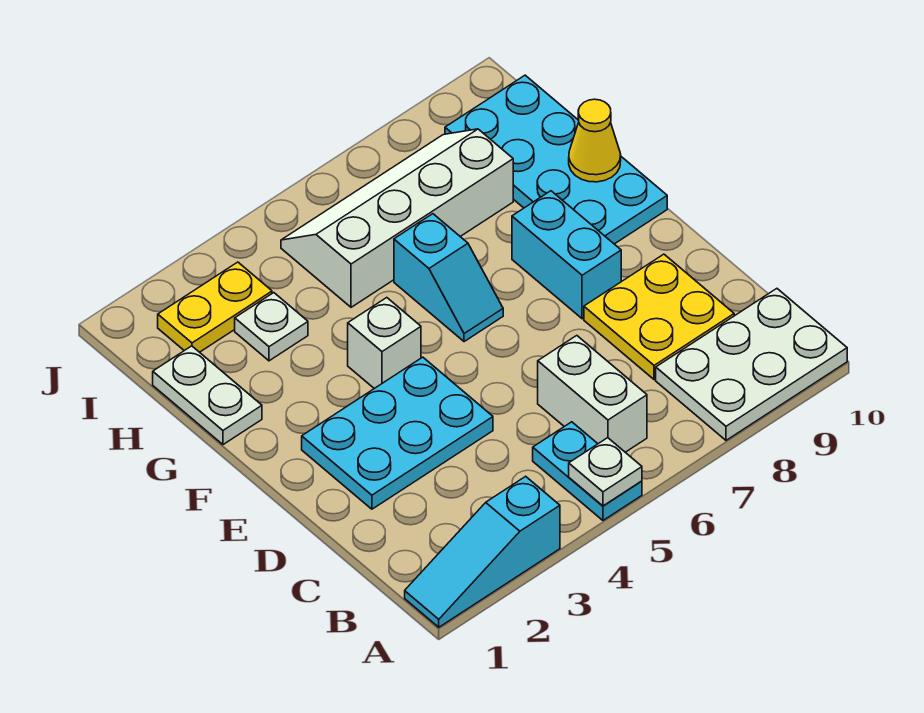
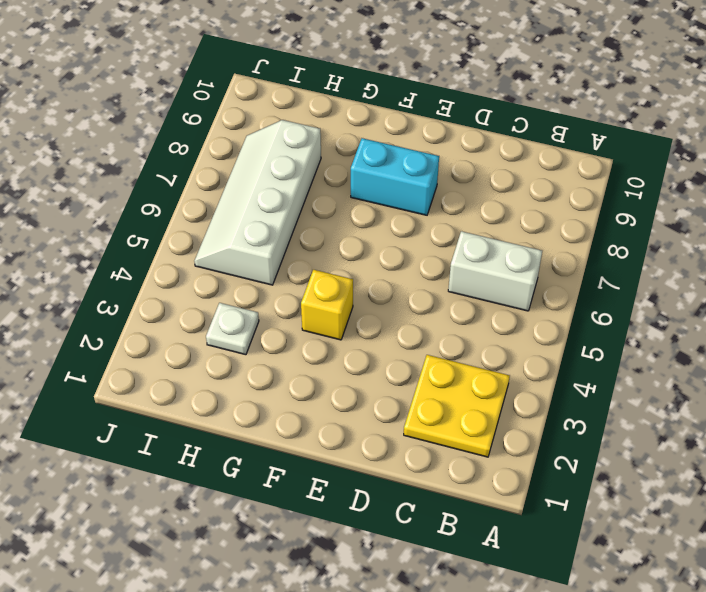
yellow plate B2:C3 level 1 -> yellow plate C8:D9 level 1
yellow brick F4 level 1 -> white brick F4 level 1
none -> cyan slope A1:A3 level 1 top 3
none -> cyan plate A5:B5 level 1
none -> white plate A8:B10 level 1

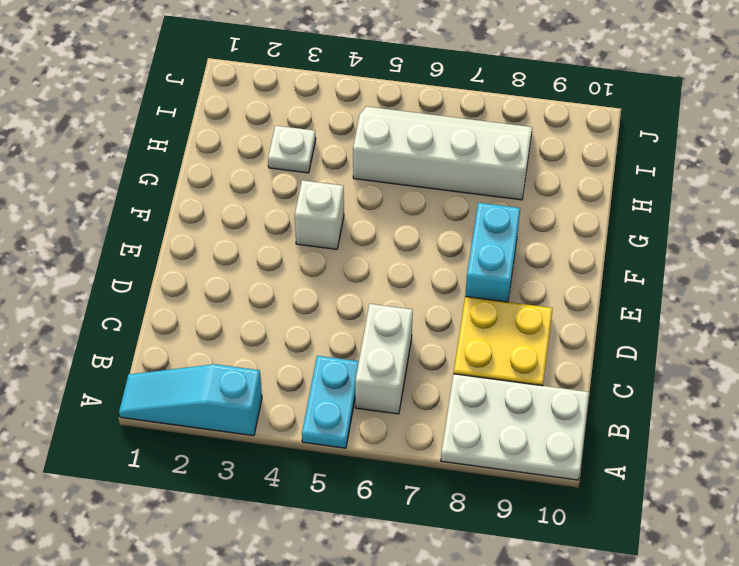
none -> cyan plate D2:E4 level 1
none -> cyan slope F6:G6 level 1 top G
none -> cyan plate F9:I10 level 1

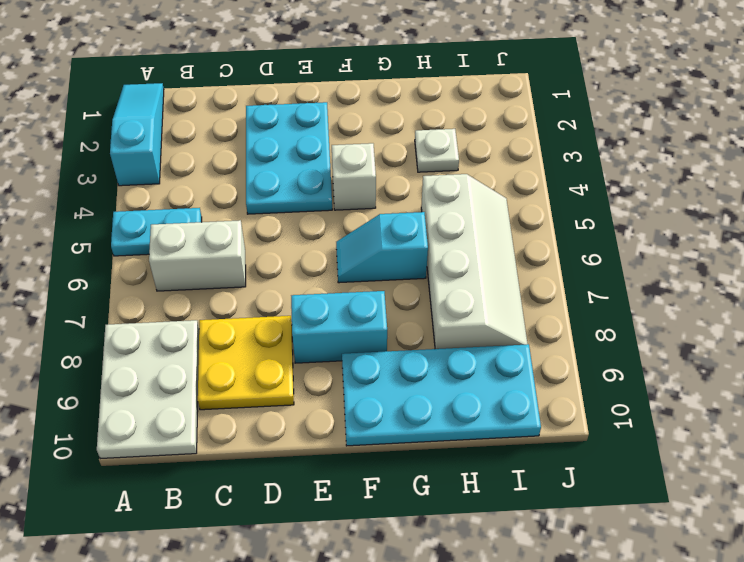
none -> white plate G1:H1 level 1
none -> yellow plate I2:I3 level 1
none -> white plate A5 level 2

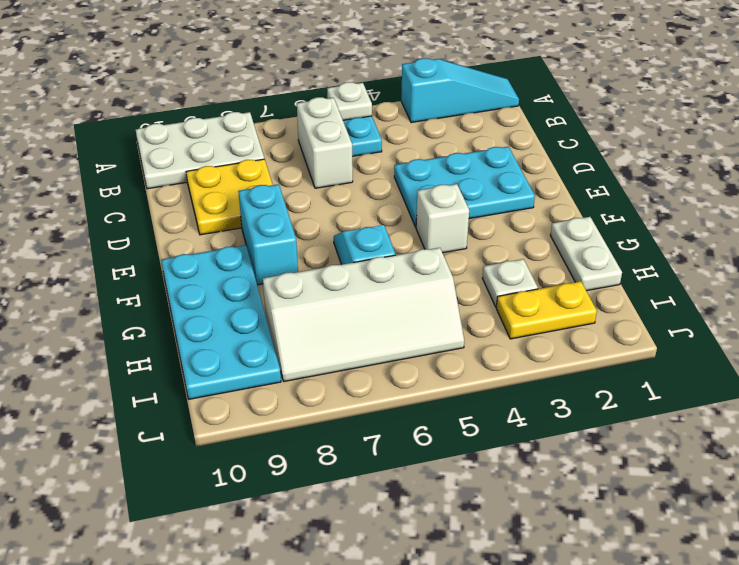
none -> yellow cone G10 level 2

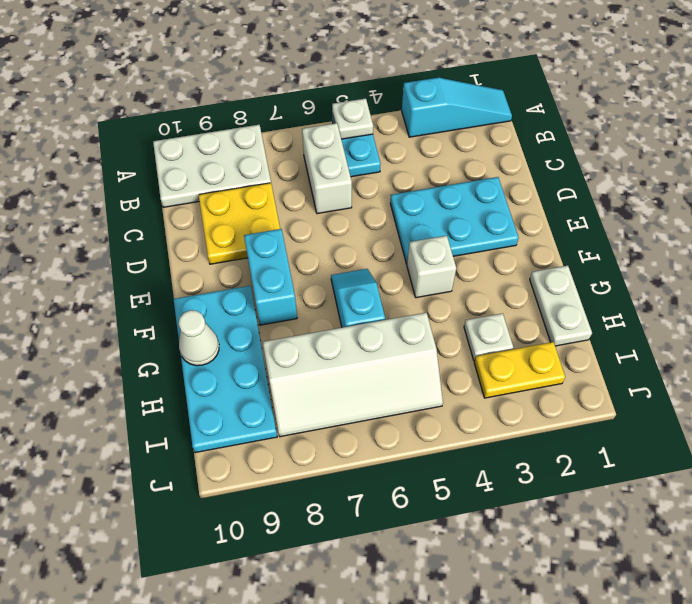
white cone G10 level 2 -> yellow cone G10 level 2

